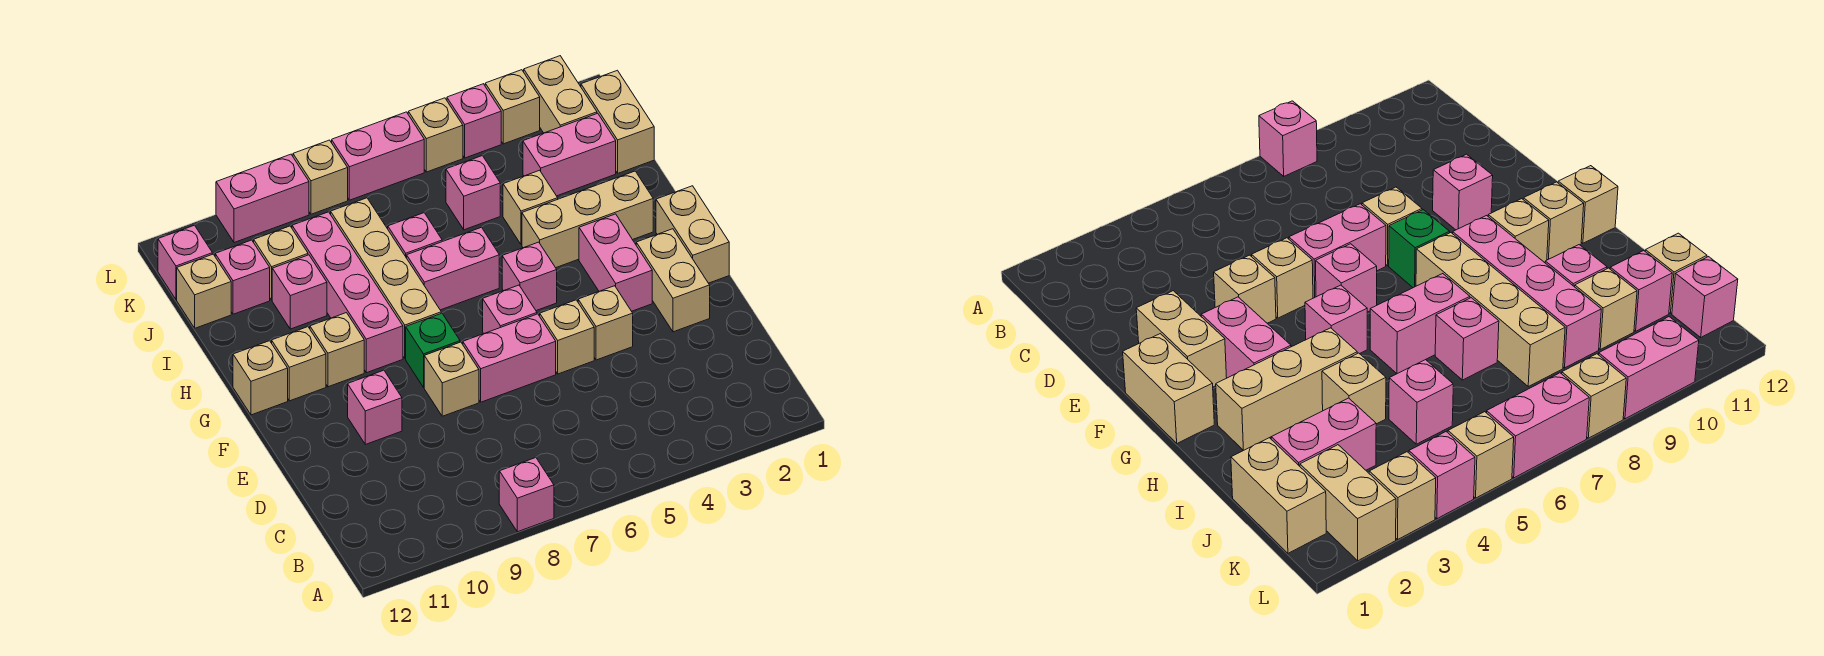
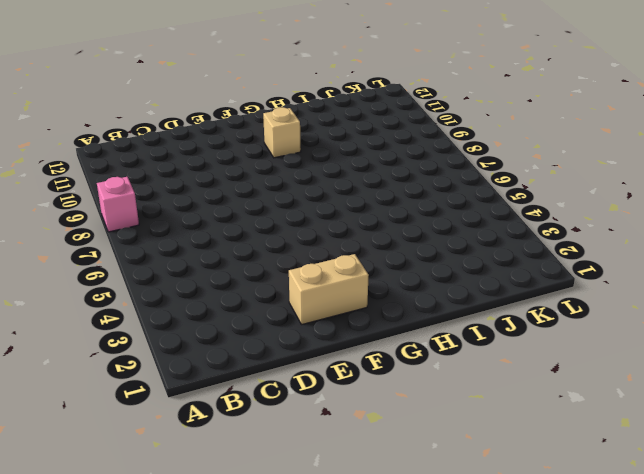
none -> tan brick E4 level 1
none -> tan brick E5 level 1
none -> pink brick E6:E7 level 1
none -> tan brick E8 level 1

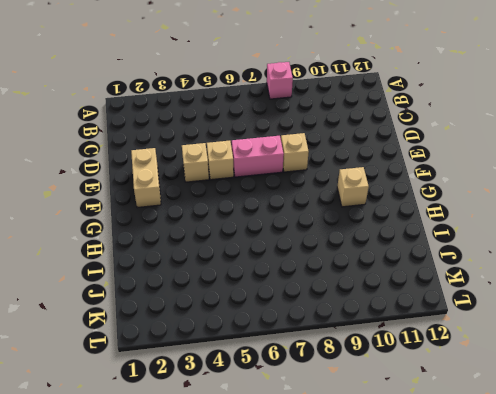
none -> pink brick E10 level 1
none -> tan brick F1:G1 level 1
none -> pink brick F3:G3 level 1
none -> pink brick F6 level 1

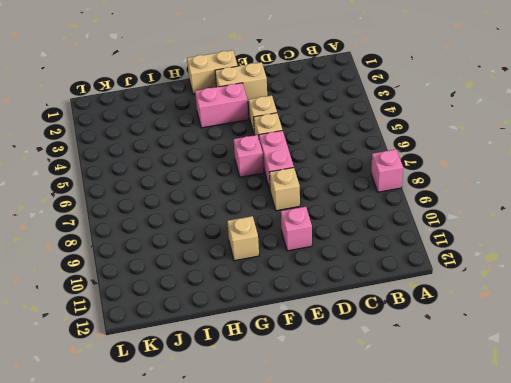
none -> green brick F8 level 1
none -> pink brick G5 level 1
none -> tan brick G8:J8 level 1
none -> pink brick G9:J9 level 1

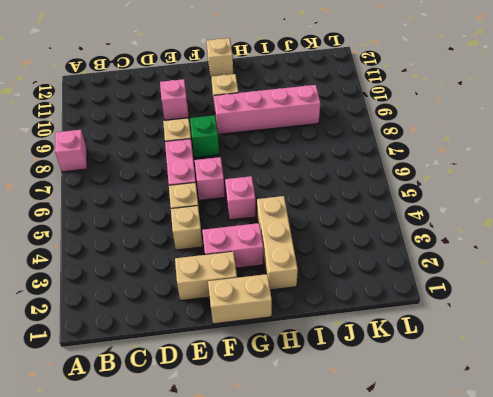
none -> tan brick G8:J8 level 1
none -> tan brick G11 level 1
none -> pink brick H6:H7 level 1
none -> tan brick I4 level 1

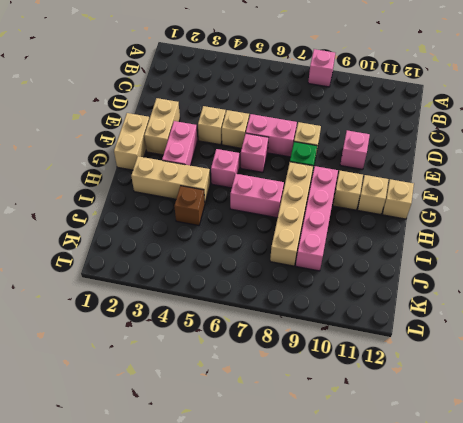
brown brick I4 level 1 -> tan brick I4 level 1
none -> pink brick I7 level 1
none -> pink brick I10 level 1
none -> tan brick J1:K1 level 1
none -> pink brick J2:J3 level 1

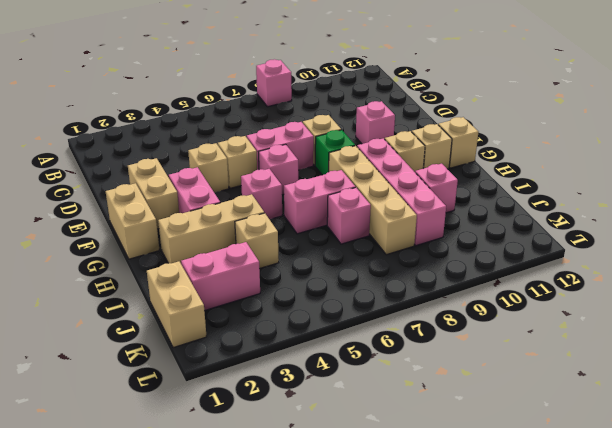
none -> pink brick J5 level 1
none -> tan brick J10 level 1
none -> pink brick J11 level 1
none -> tan brick J12 level 1

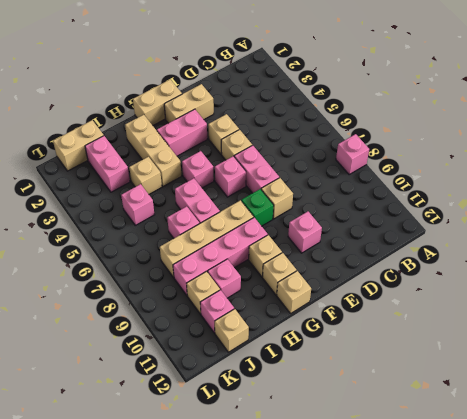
none -> tan brick K2:L2 level 1
none -> pink brick K12 level 1
none -> tan brick L3 level 1
none -> pink brick L4 level 1

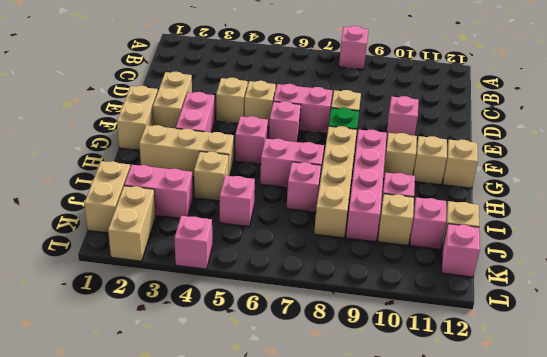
none -> tan brick L3 level 1
none -> tan brick L5 level 1
none -> pink brick L6:L7 level 1
none -> tan brick L8 level 1

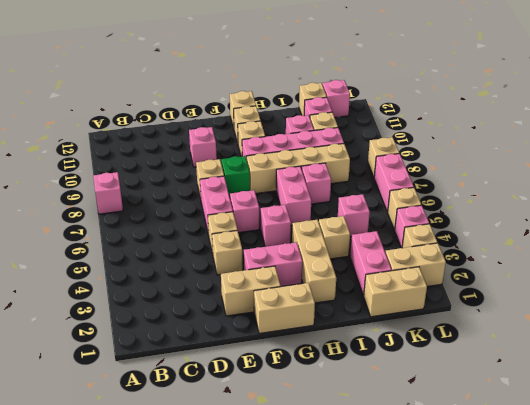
none -> pink brick L9:L10 level 1

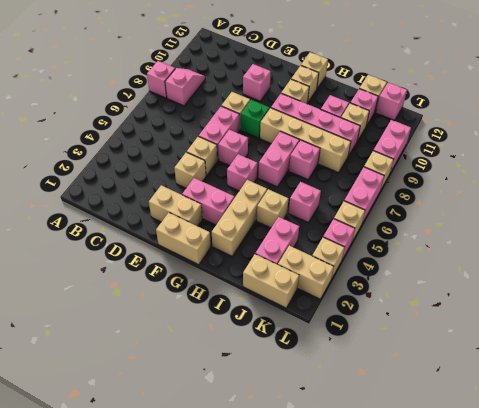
pink slope B8:B9 level 1 top 8 -> none

